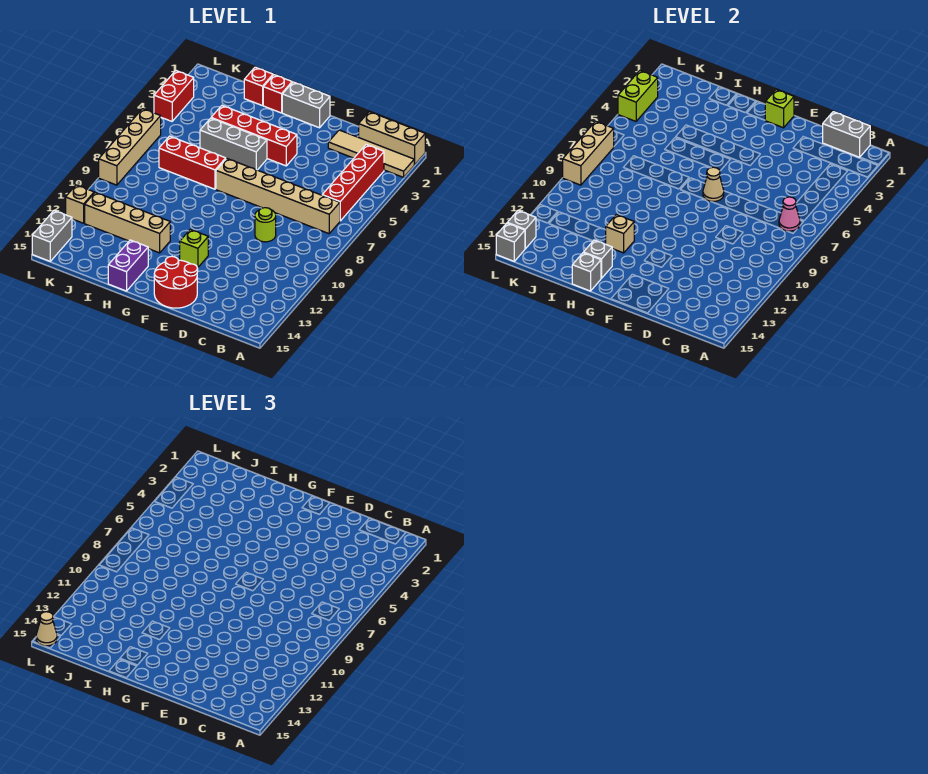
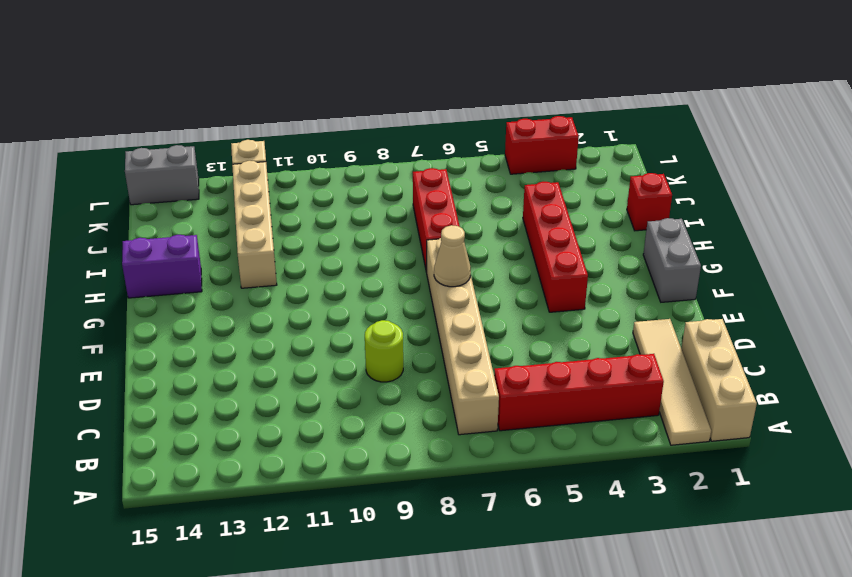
none -> red round brick E14:F15 level 1
none -> lime brick F12 level 1
none -> grey brick G5:I5 level 1
none -> red brick H1 level 1

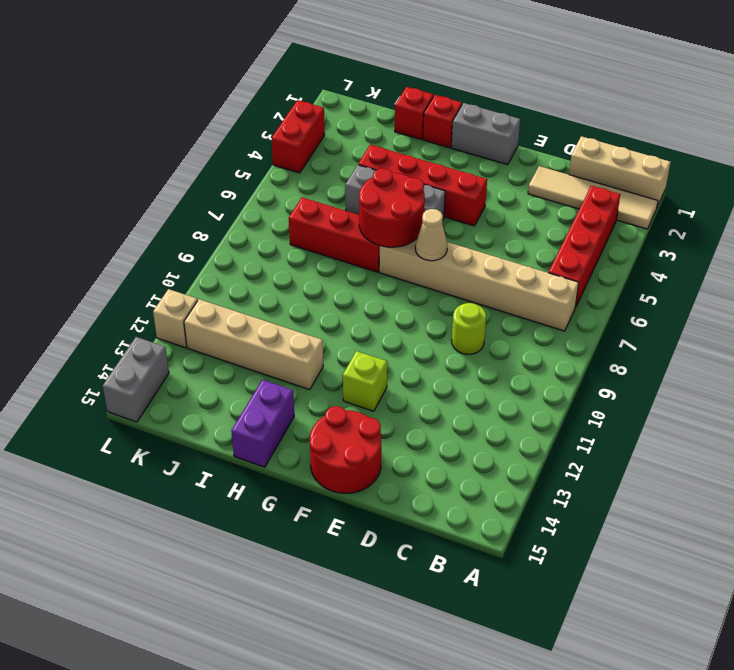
red round brick G6:H7 level 2 -> none
none -> tan brick L6:L9 level 1
none -> grey brick B1:C1 level 2
none -> pink cone B7 level 2
none -> lime brick F1 level 2

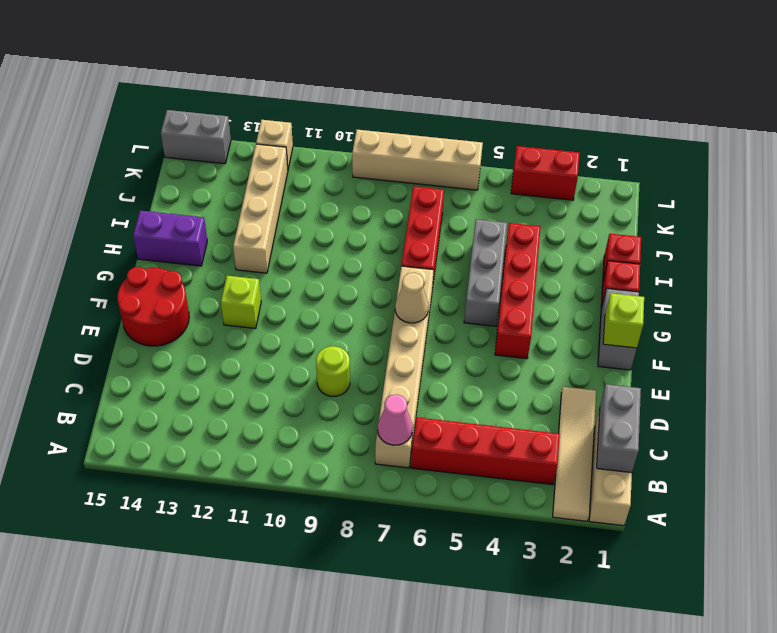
none -> tan brick H12 level 2
none -> grey brick H14 level 2
none -> grey brick H15 level 2
none -> lime brick L3:L4 level 2

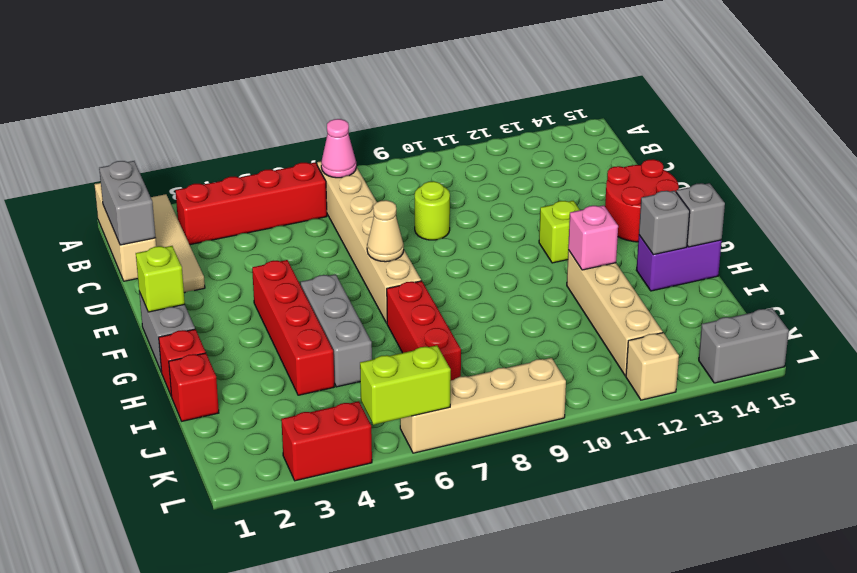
pink brick H12 level 2 -> tan brick H12 level 2
lime brick L5:L6 level 2 -> lime brick L3:L4 level 2
none -> tan brick L7:L9 level 2
none -> grey brick L14 level 2
none -> grey brick L15 level 2
none -> tan cone L15 level 3

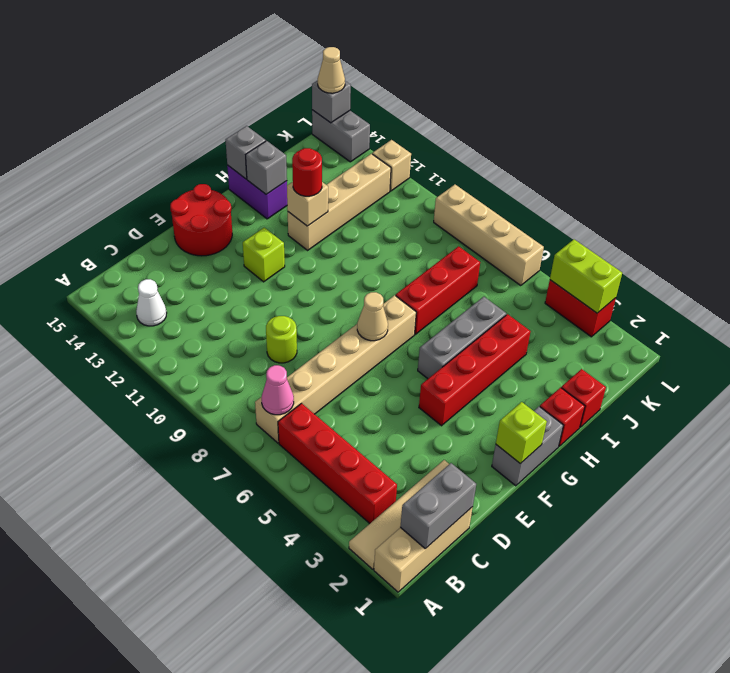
white cone B13 level 1 -> none
red round brick H12 level 3 -> none
none -> tan brick L7:L9 level 2
none -> grey brick L14 level 2

